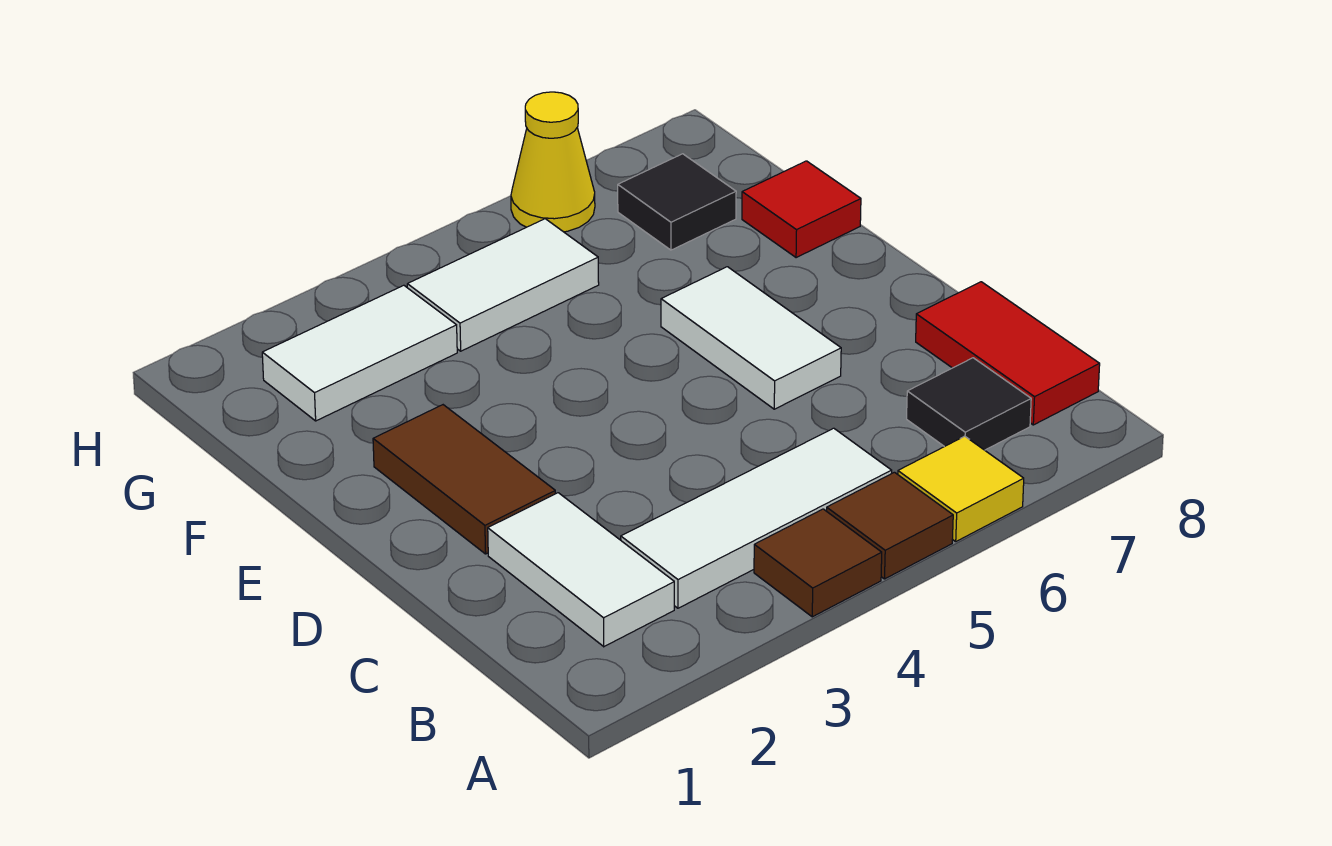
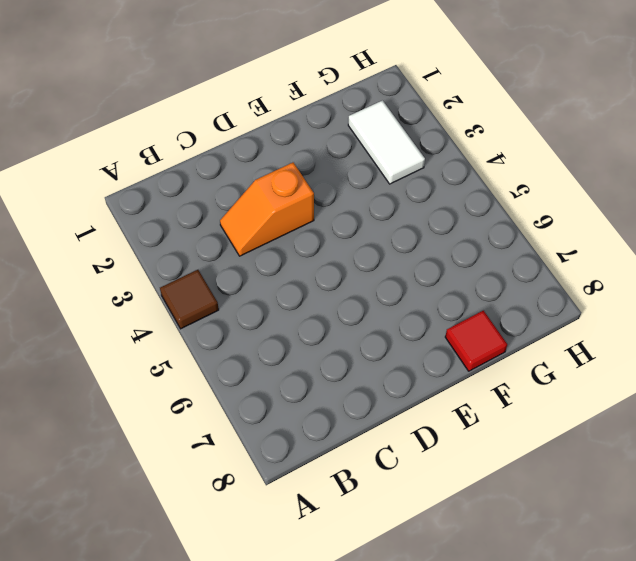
orange slope C3:D3 level 1 top D -> none
none -> brown tile A5 level 1
none -> yellow tile A6 level 1
none -> white tile B2:C2 level 1

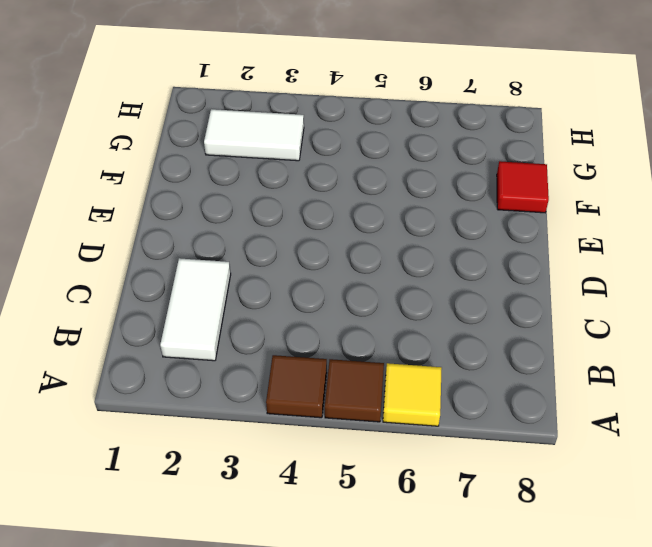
none -> white tile B3:B5 level 1
none -> black tile B7 level 1
none -> red tile B8:C8 level 1

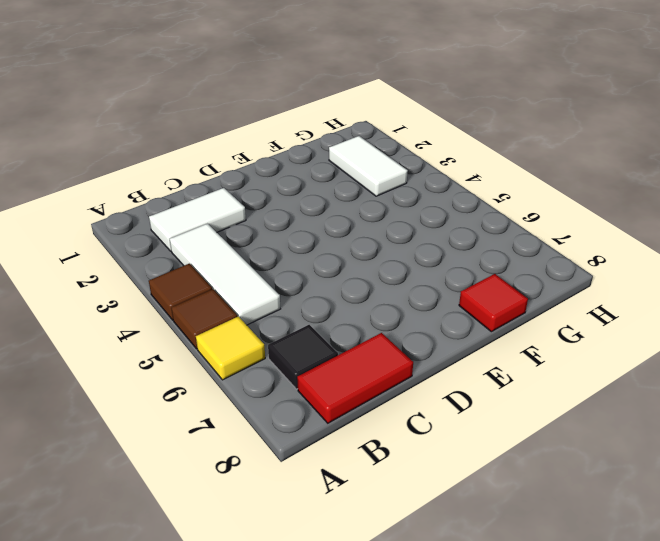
none -> brown tile D2:E2 level 1
none -> white tile D6:E6 level 1
none -> white tile G4:G5 level 1

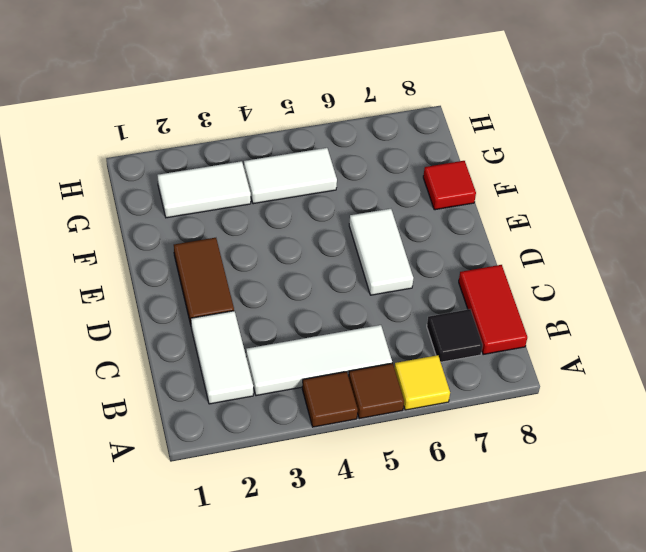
none -> black tile G7 level 1
none -> yellow cone H6 level 1

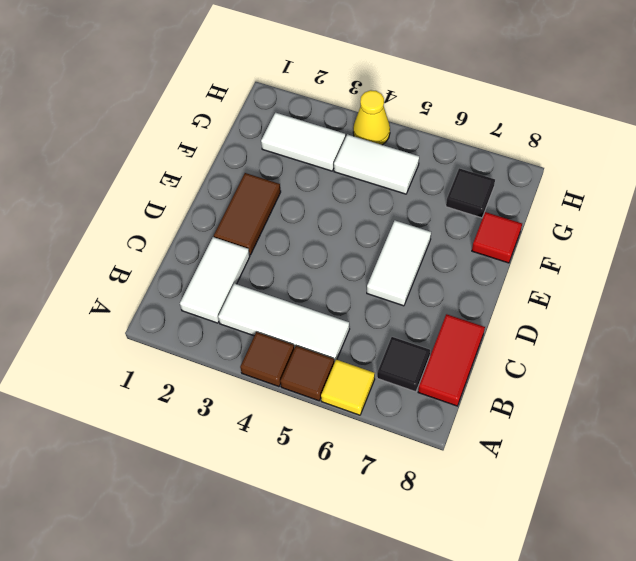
yellow cone H4 level 1 -> yellow cone H6 level 1

